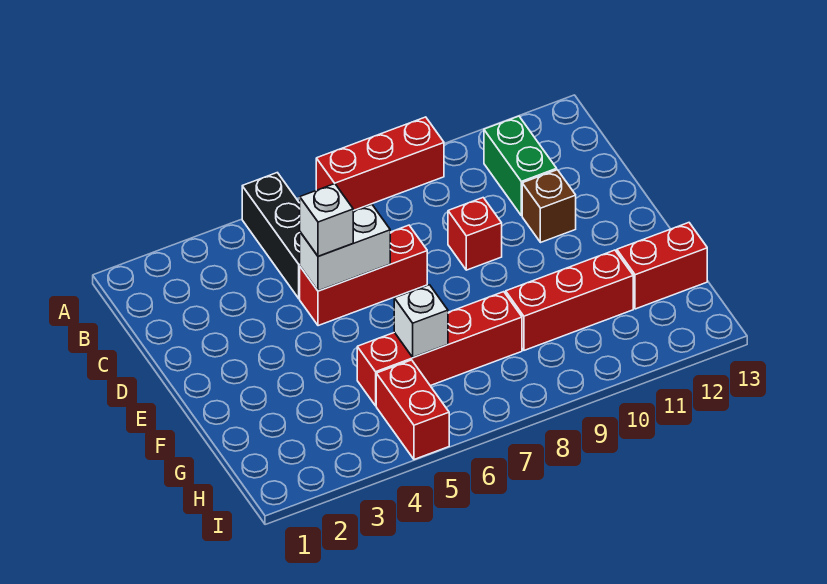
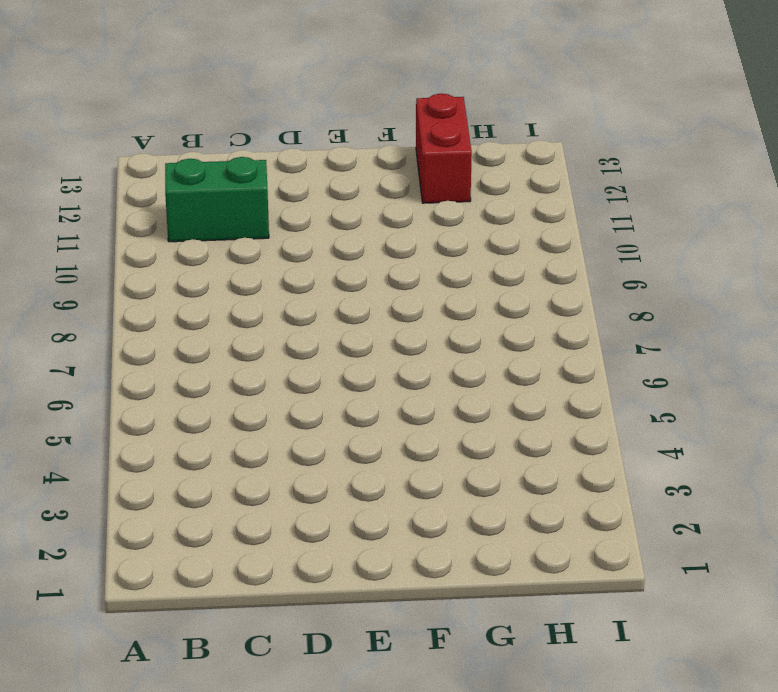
none -> black brick A5:C5 level 1
none -> red brick A7:A9 level 1
none -> red brick D5:D7 level 1

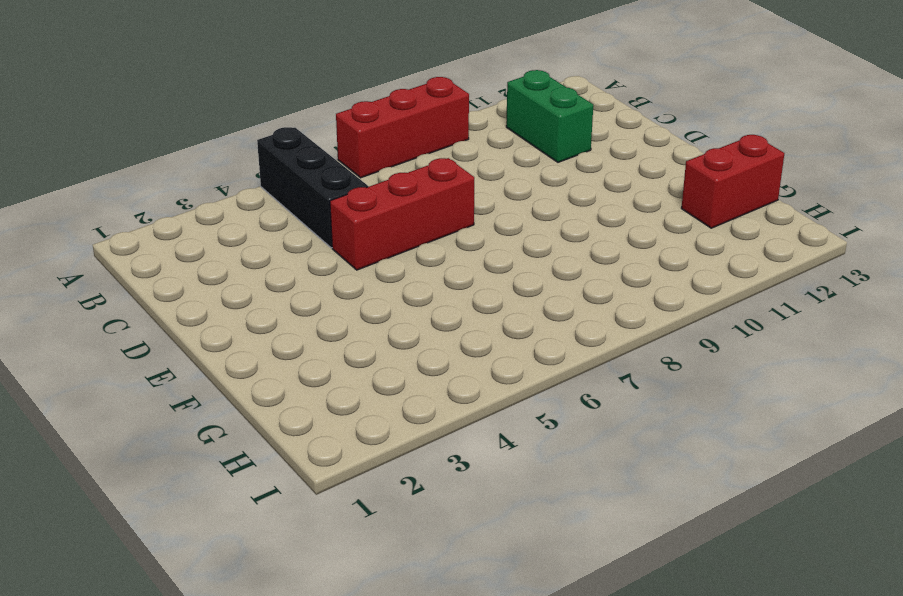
none -> red brick D9 level 1
none -> brown brick D11 level 1
none -> red brick G5:G8 level 1

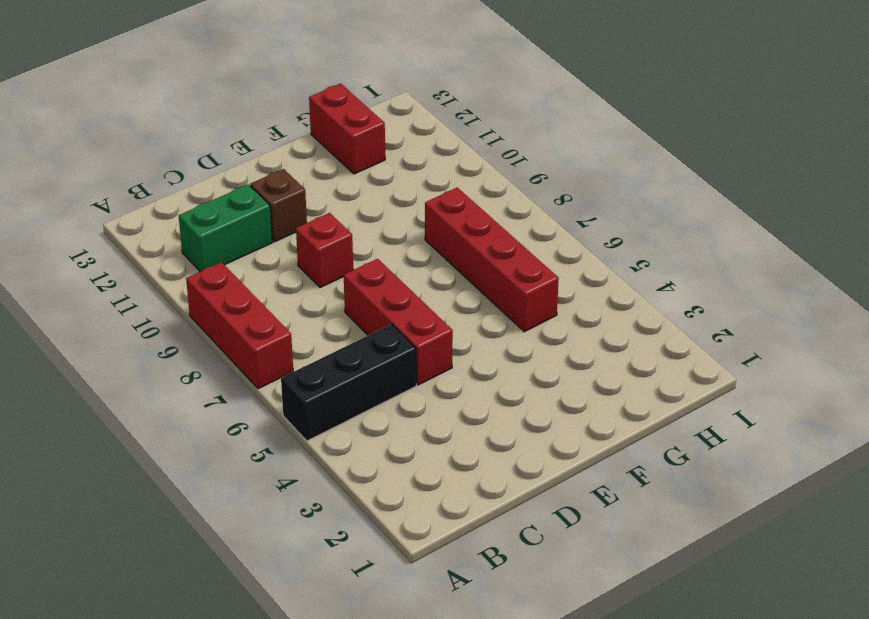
none -> red brick G9:G11 level 1
none -> red brick H5:I5 level 1
none -> white brick D5:D6 level 2

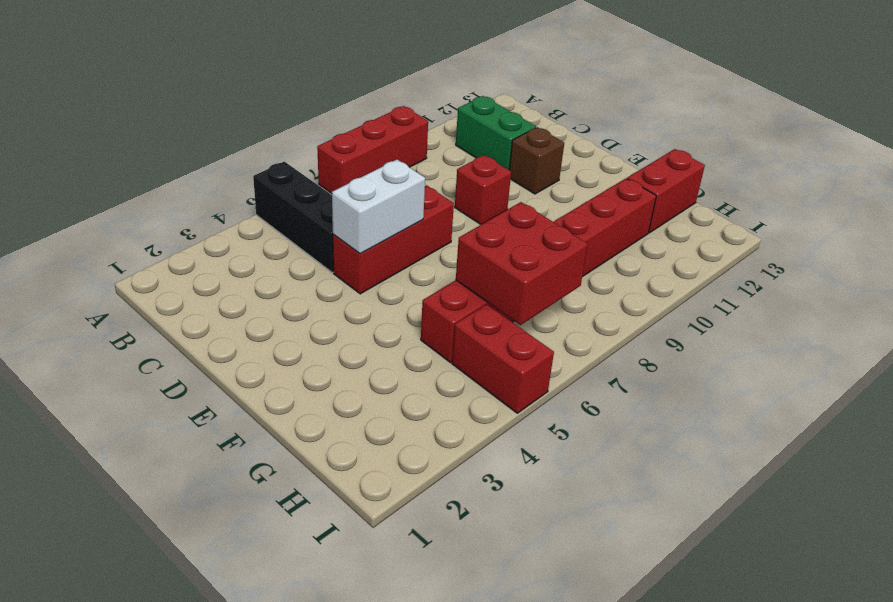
red brick G6:H7 level 2 -> white brick G6 level 2
none -> white brick D5 level 3

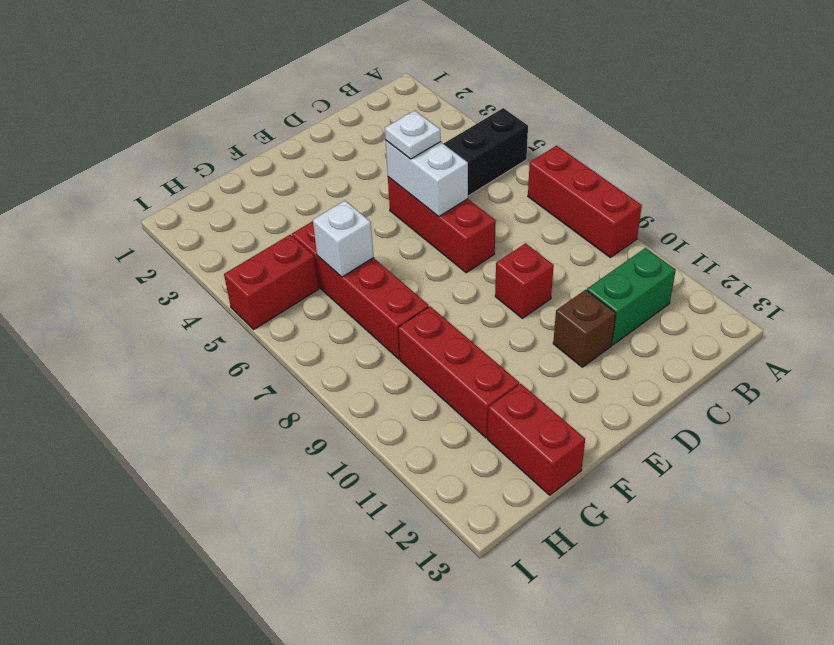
white plate D5 level 3 -> white brick D5 level 3

